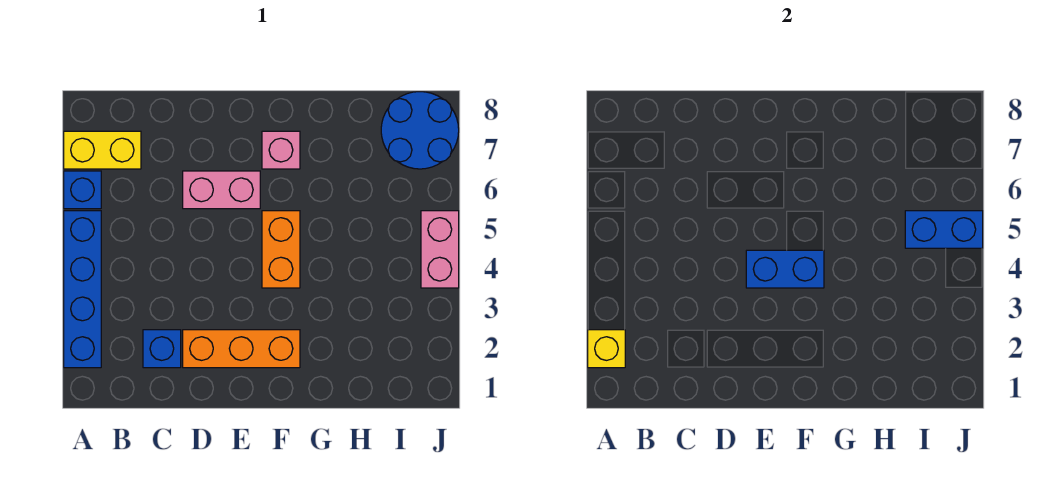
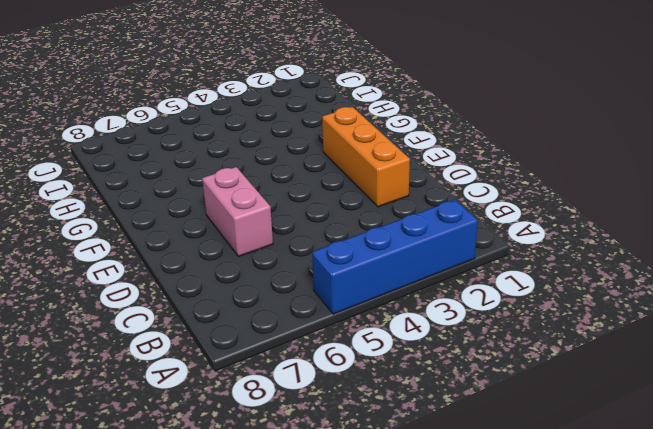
none -> blue brick A6 level 1
none -> yellow brick A7:B7 level 1
none -> blue brick C2 level 1

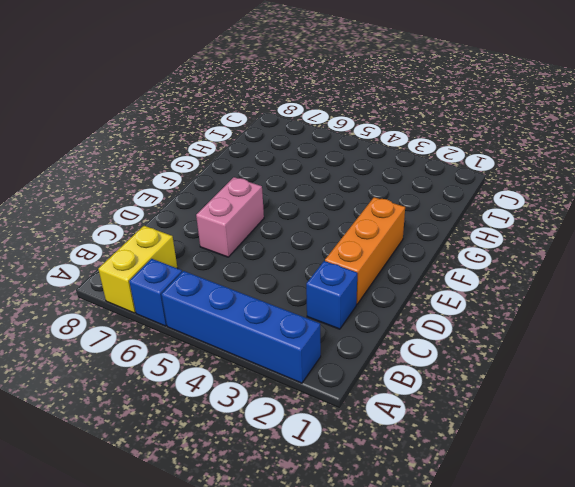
none -> orange brick F4:F5 level 1
none -> pink brick F7 level 1
none -> blue round brick I7:J8 level 1

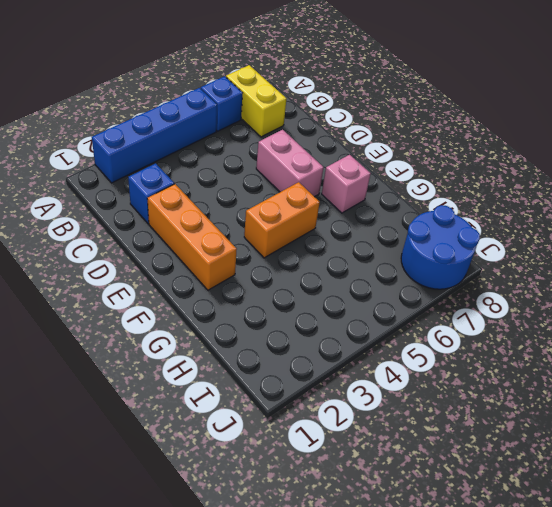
none -> pink brick J4:J5 level 1
none -> yellow brick A2 level 2
none -> blue brick E4:F4 level 2

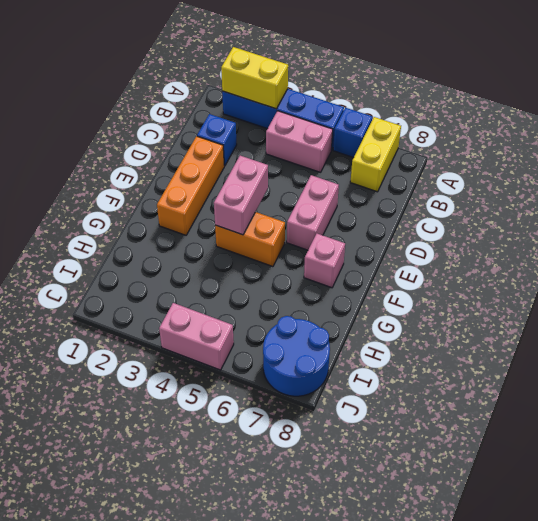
yellow brick A2:A3 level 2 -> yellow brick A2 level 2
pink brick B4:B5 level 1 -> none
pink brick E4:F4 level 2 -> blue brick E4:F4 level 2
none -> blue brick I5:J5 level 2

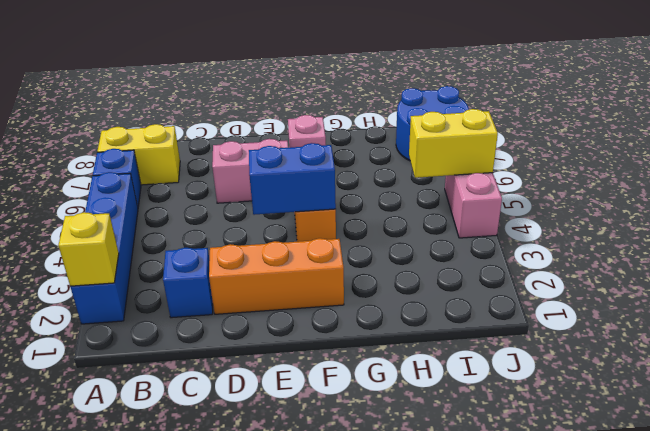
yellow brick I5:J5 level 2 -> blue brick I5:J5 level 2

